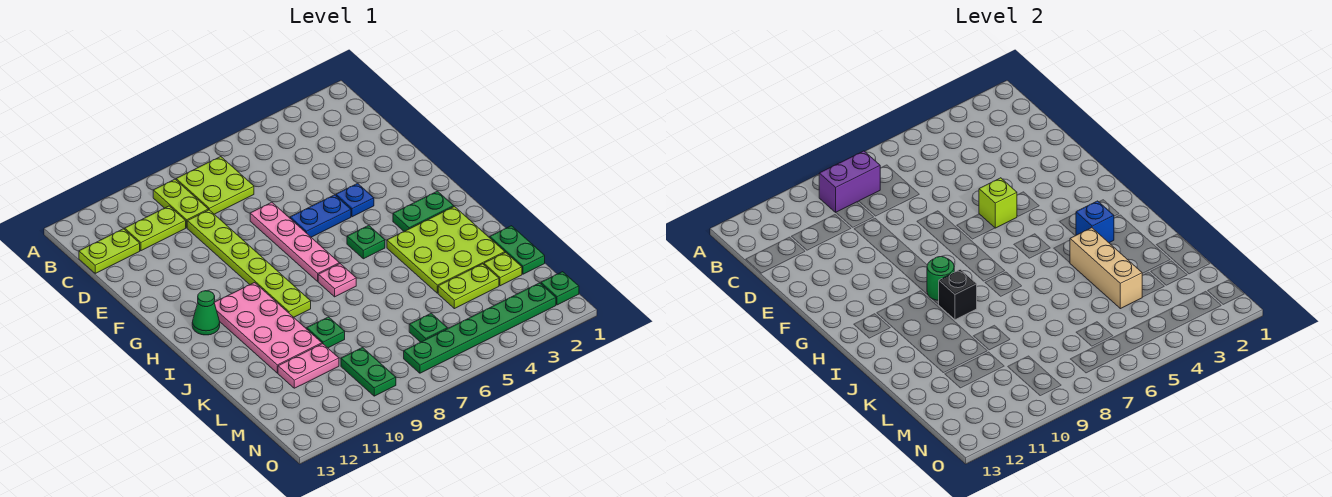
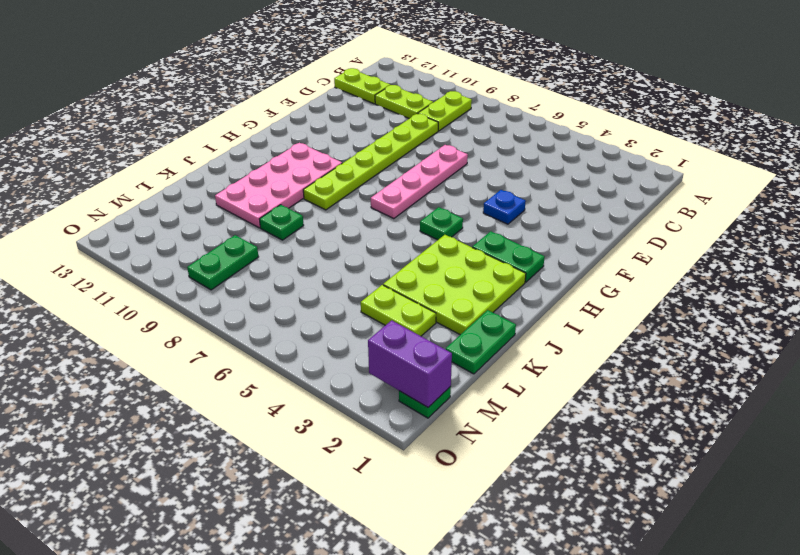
purple brick N1:N2 level 2 -> purple brick B8:B9 level 2
none -> lime plate B7:C8 level 1
none -> blue plate F5:F6 level 1
none -> green cone H12 level 1

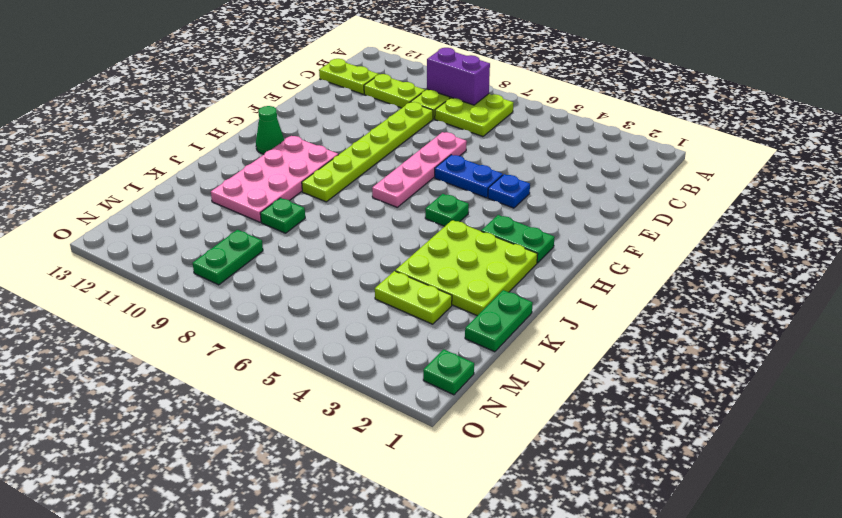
none -> pink plate I7 level 1
none -> lime plate L2 level 1
none -> pink plate L10:L11 level 1

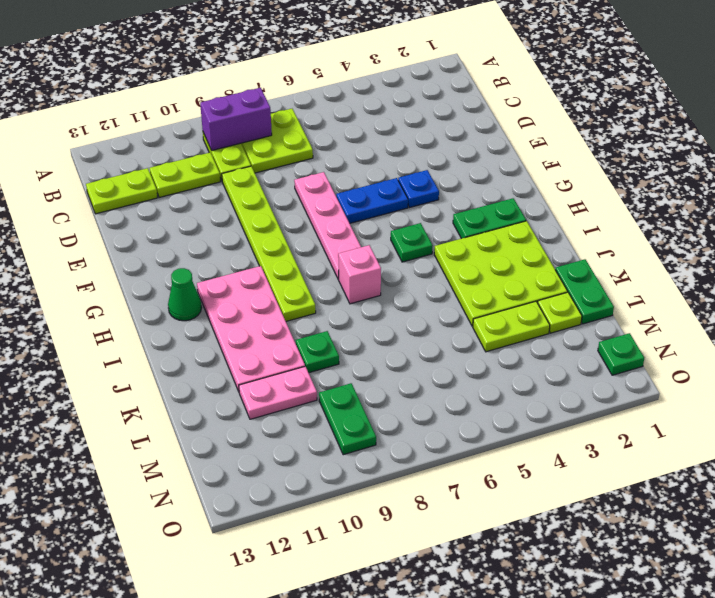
pink brick I7 level 1 -> pink plate I7 level 1
none -> green plate M6 level 1
none -> green plate N2:N7 level 1
none -> lime brick F5 level 2

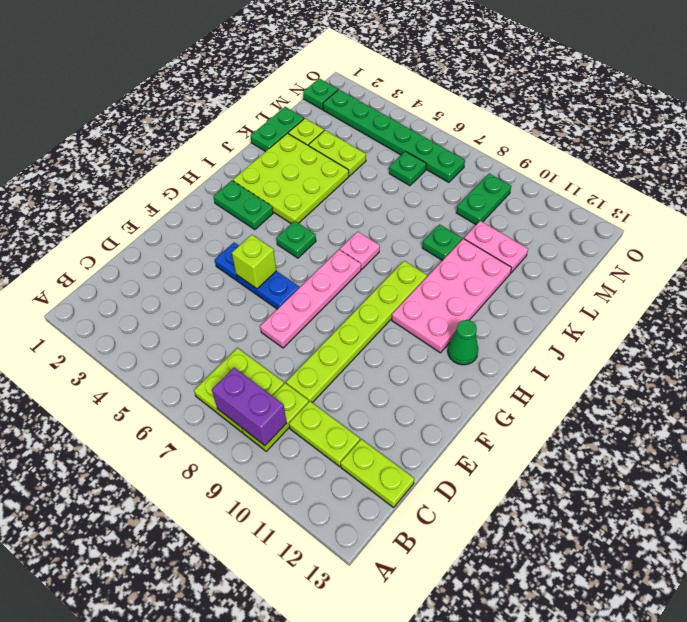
none -> green round brick H9 level 2
none -> blue brick I3 level 2
none -> black brick I9 level 2

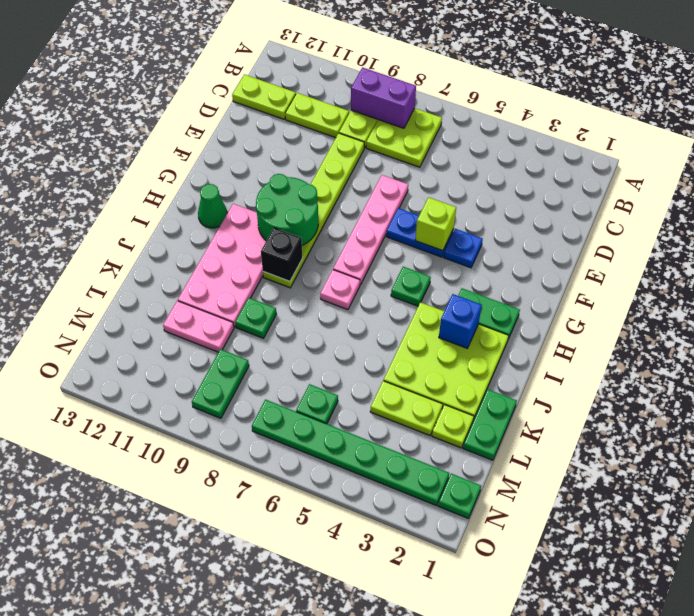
green round brick G9:H10 level 2 -> green round brick H9 level 2
none -> tan brick J4:L4 level 2

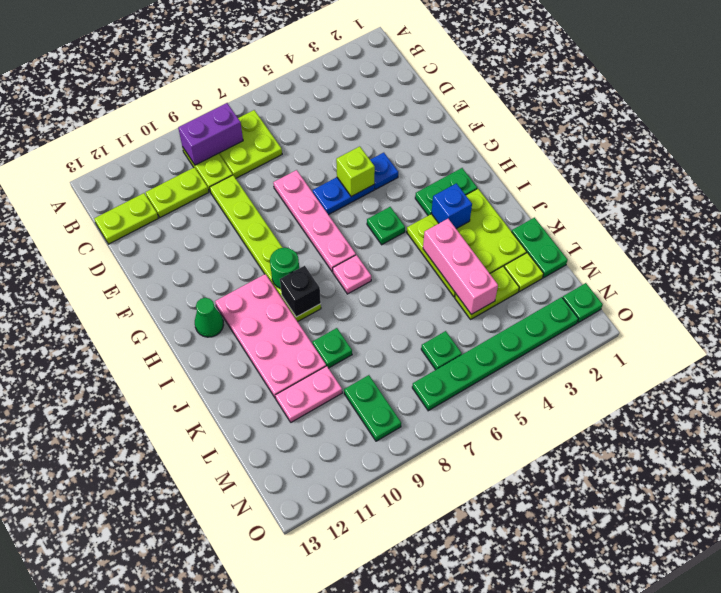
pink brick J4:L4 level 2 -> tan brick J4:L4 level 2

